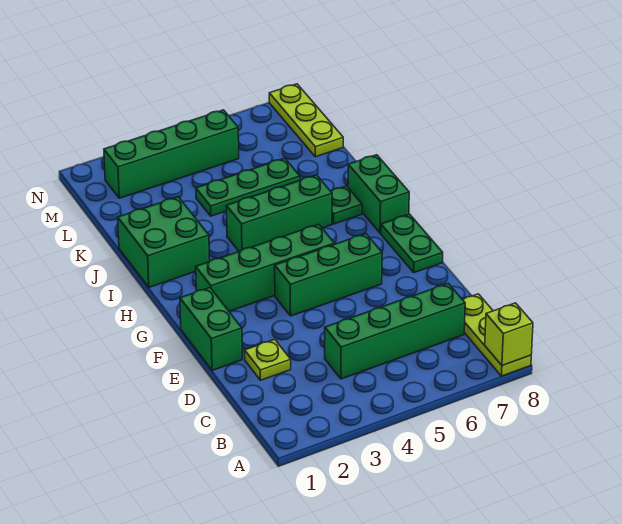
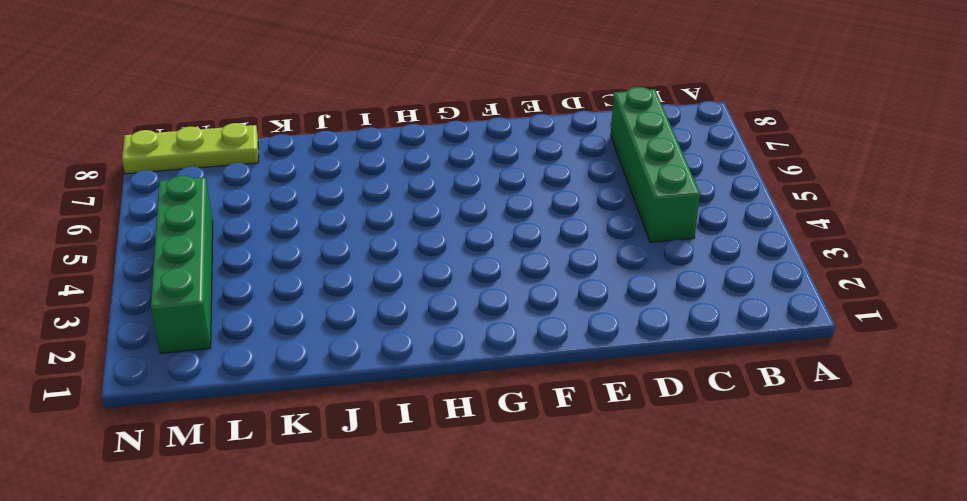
none -> lime plate A8:C8 level 1
none -> lime plate D2 level 1
none -> green brick E1:F1 level 1

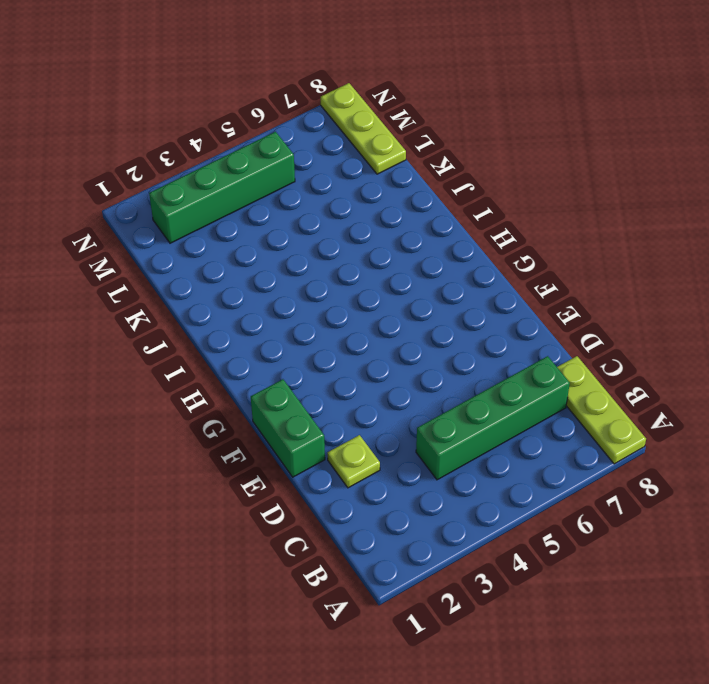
none -> green brick F4:F6 level 1
none -> green plate F8:G8 level 1
none -> green brick G2:G5 level 1

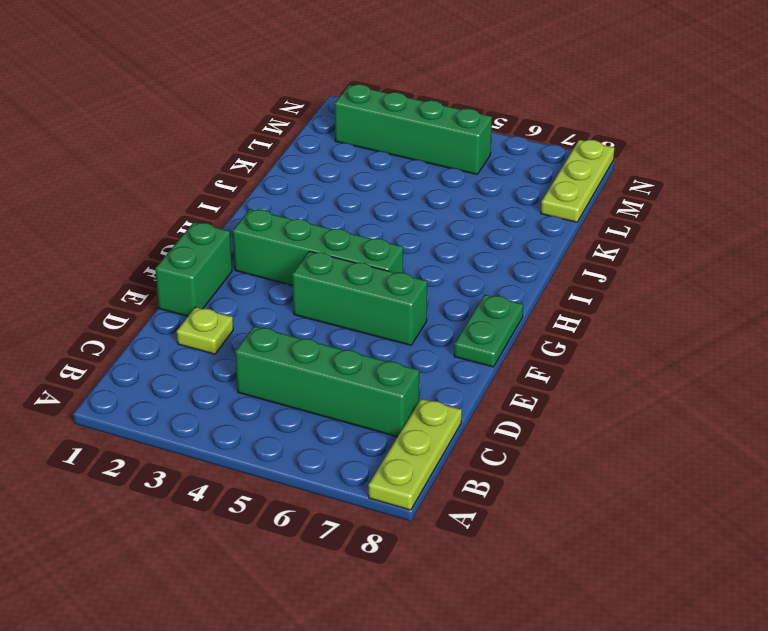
none -> green brick H8:I8 level 1
none -> green brick I1:J2 level 1
none -> green brick I4:I6 level 1

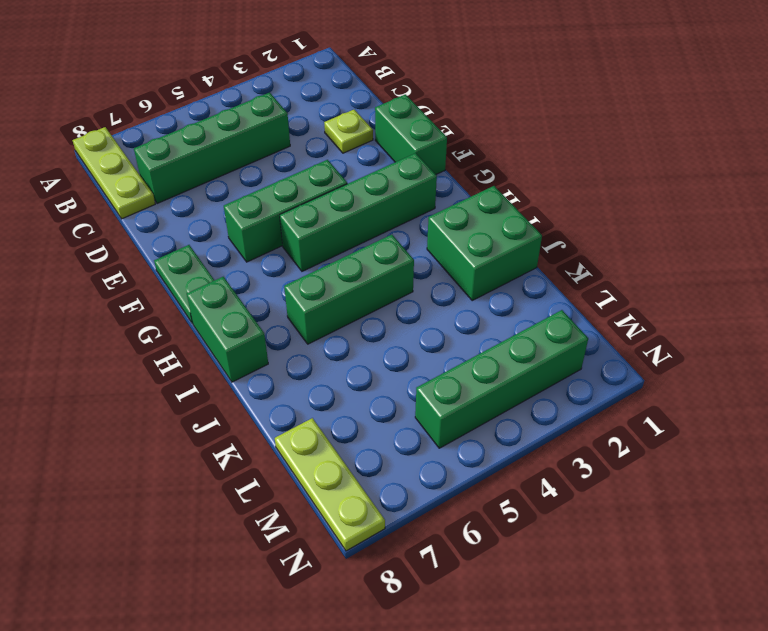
none -> green plate I7 level 1
none -> green plate K4:K6 level 1
none -> lime brick A8 level 2

